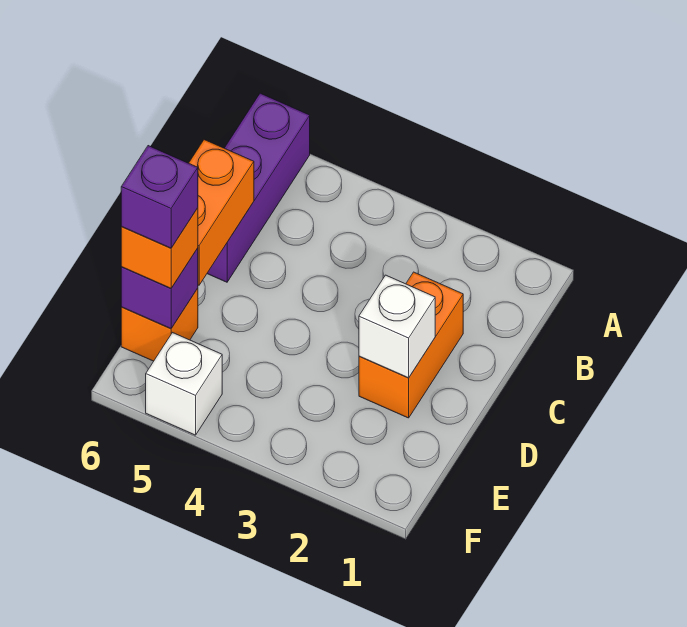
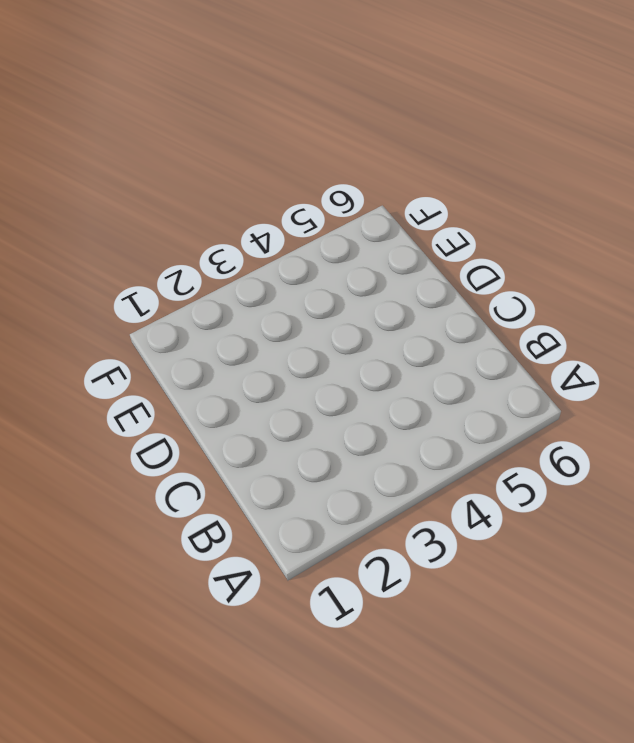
none -> purple brick A6:C6 level 1
none -> orange brick C2:D2 level 1

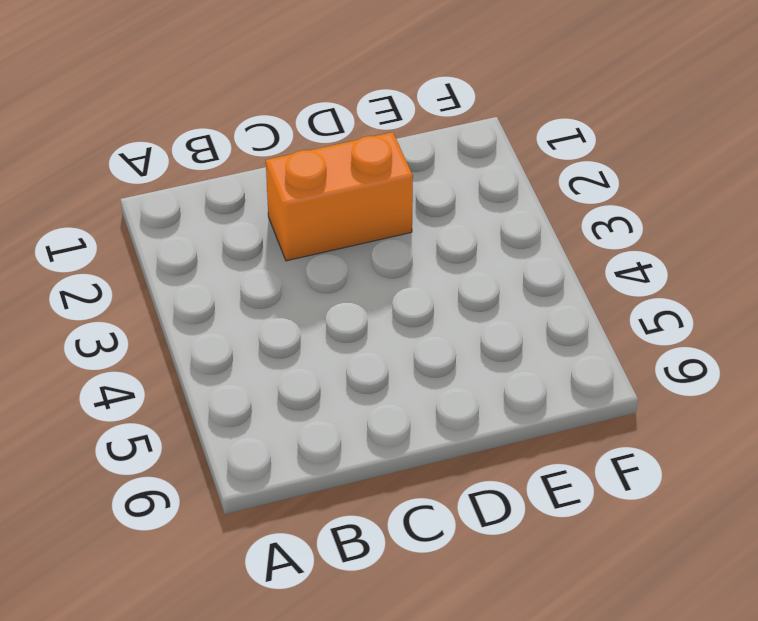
none -> purple brick A6:C6 level 1
none -> orange brick E6 level 1

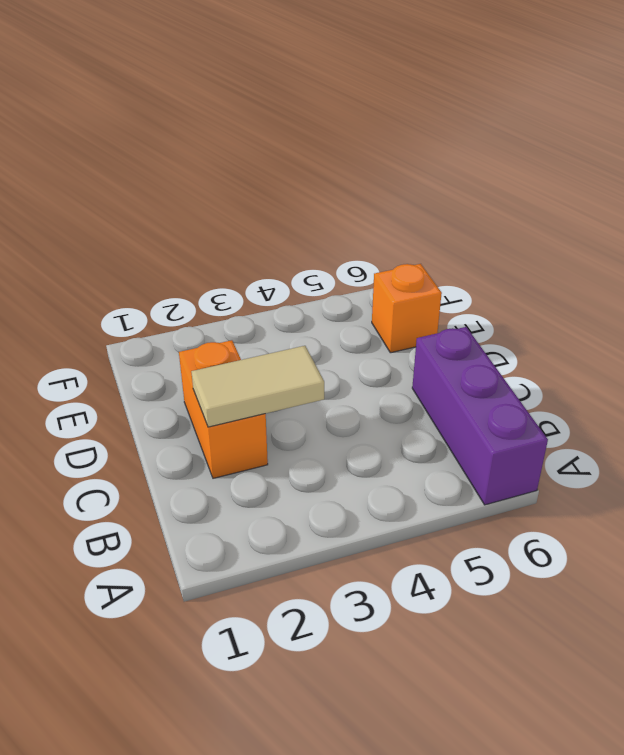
tan tile C2:C3 level 2 -> none
none -> white brick F5 level 1
none -> orange brick C6:D6 level 2

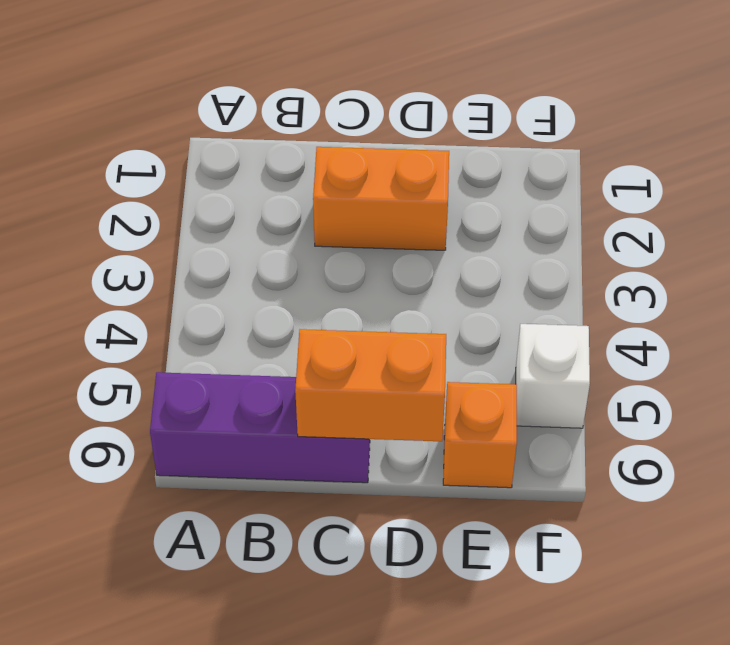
none -> white brick D2 level 2
none -> purple brick E6 level 2

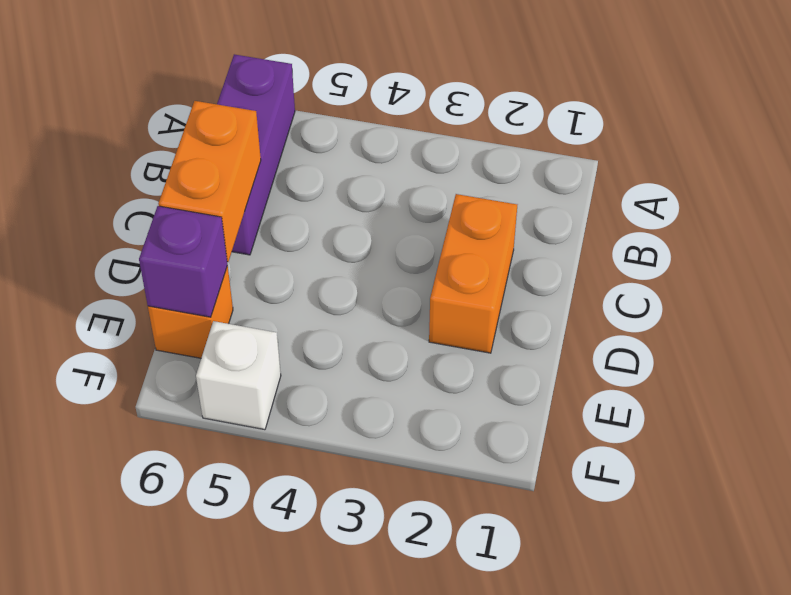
none -> white brick D2 level 2
none -> orange brick E6 level 3

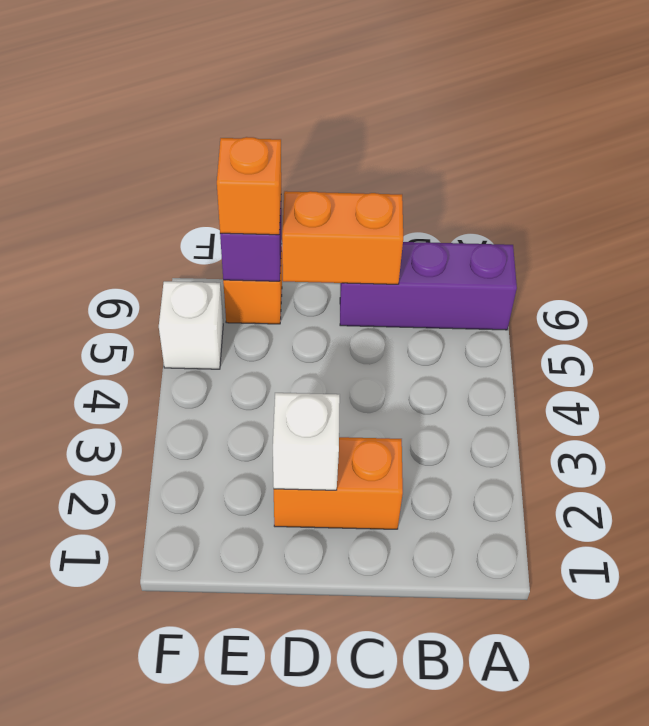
none -> purple brick E6 level 4

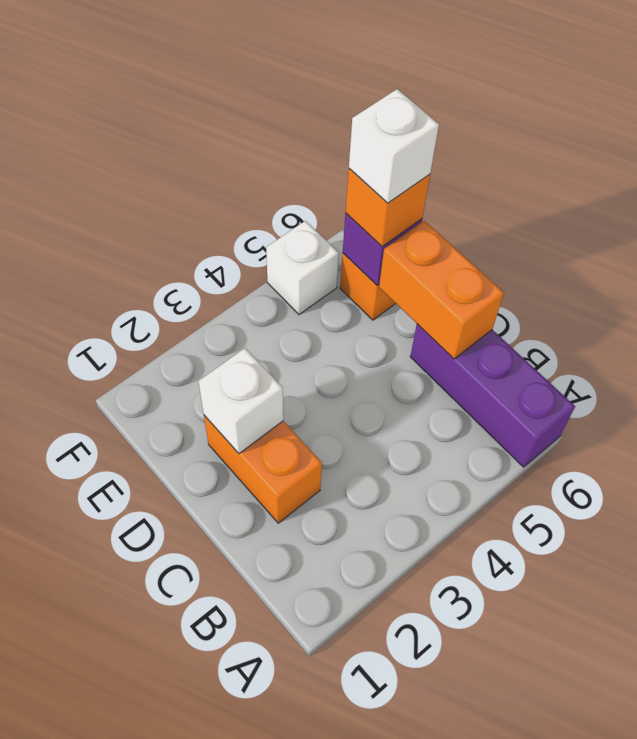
white brick E6 level 4 -> purple brick E6 level 4

